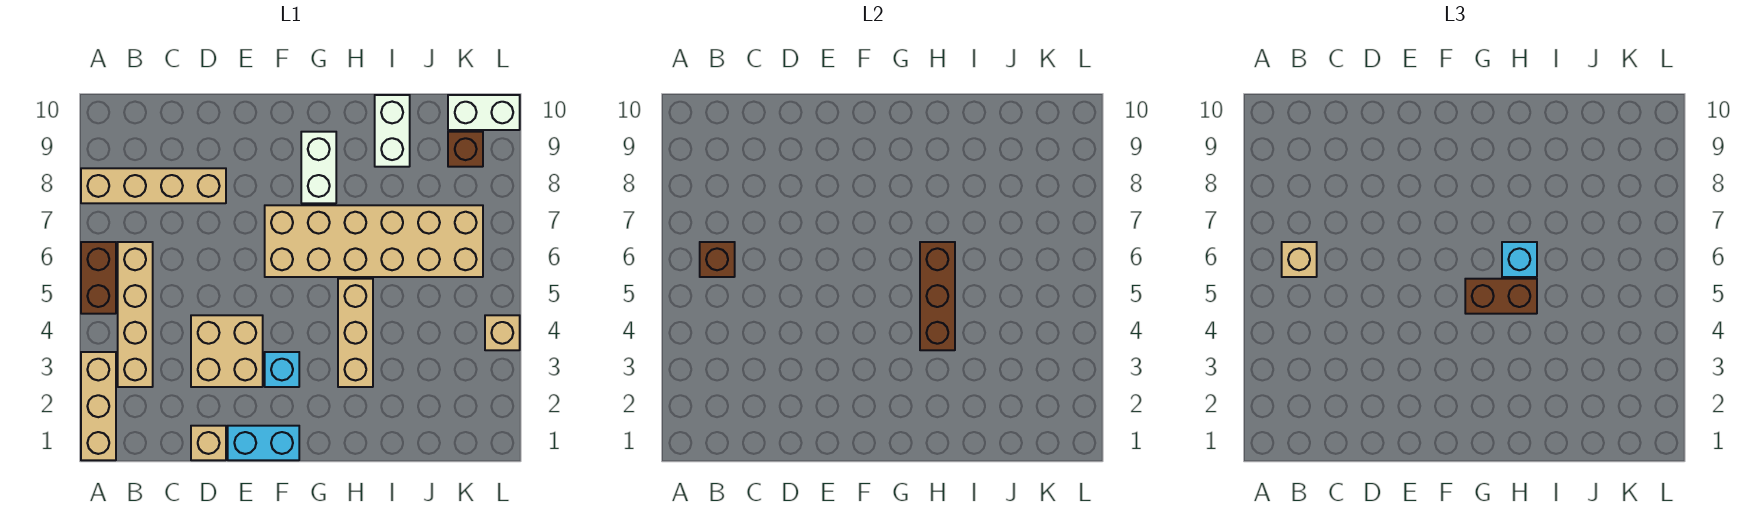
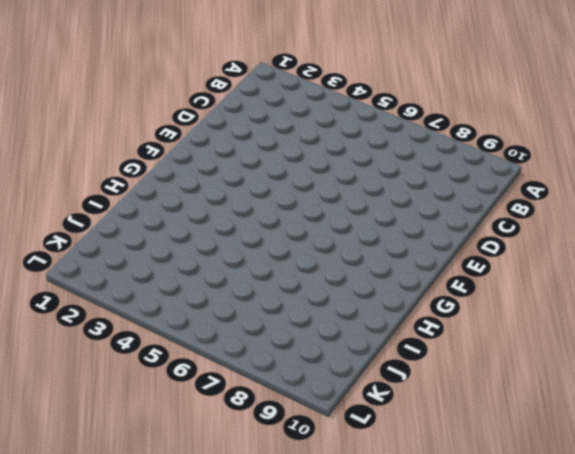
none -> tan brick A1:A3 level 1
none -> brown brick A5:A6 level 1
none -> tan brick A8:D8 level 1

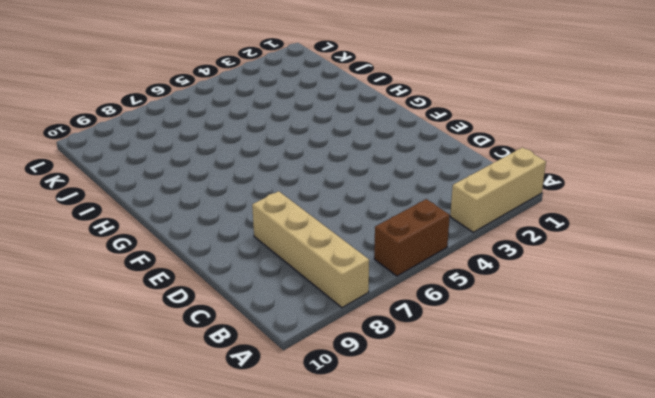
none -> tan brick B3:B6 level 1
none -> tan brick D1 level 1
none -> tan brick D3:E4 level 1

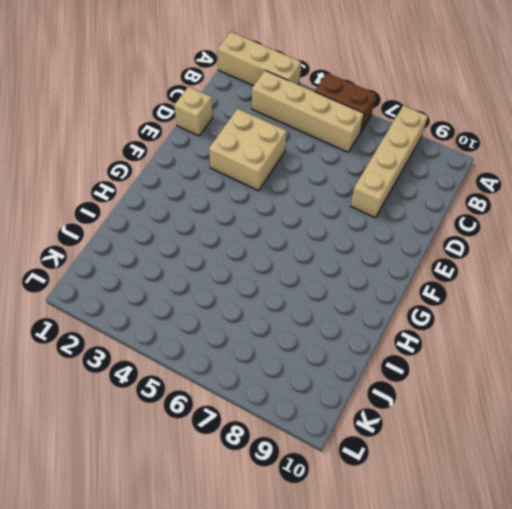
none -> cyan brick E1:F1 level 1
none -> cyan brick F3 level 1
none -> tan brick F6:K7 level 1

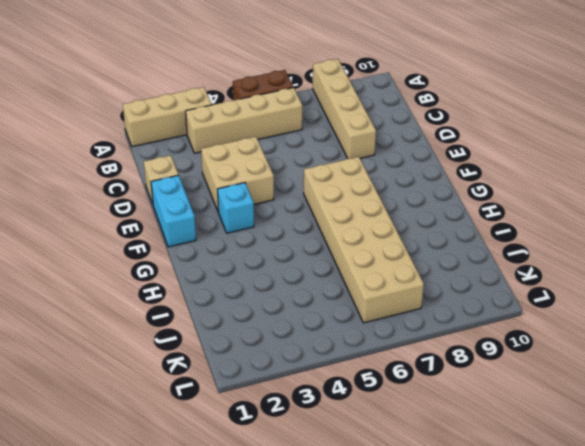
none -> white brick G8:G9 level 1
none -> tan brick H3:H5 level 1
none -> white brick I9:I10 level 1

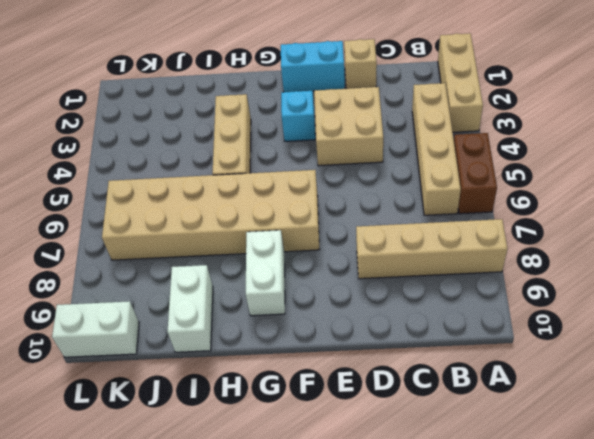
none -> brown brick K9 level 1
none -> tan brick L4 level 1
none -> brown brick B6 level 2

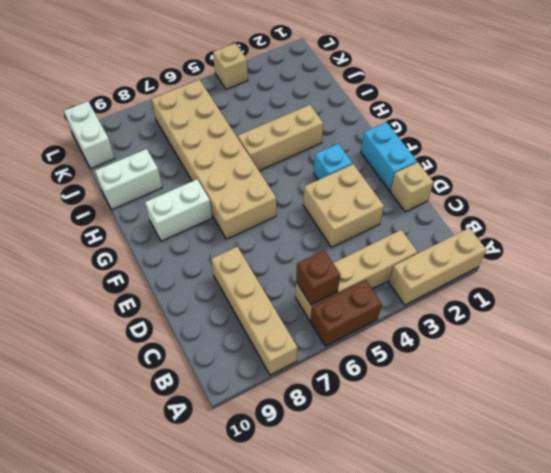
none -> brown brick K9 level 1
none -> brown brick H4:H6 level 2
none -> tan brick B6 level 3

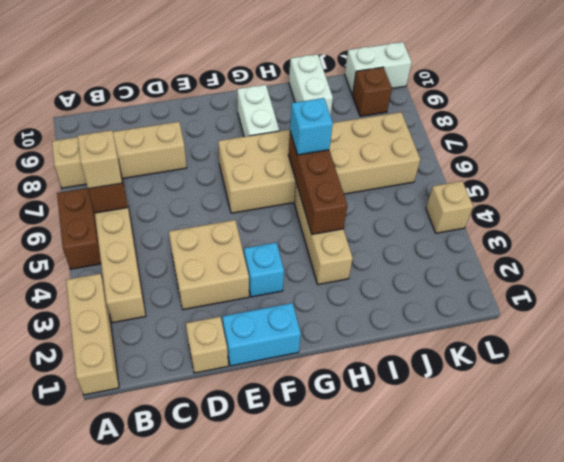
none -> brown brick G5:H5 level 3

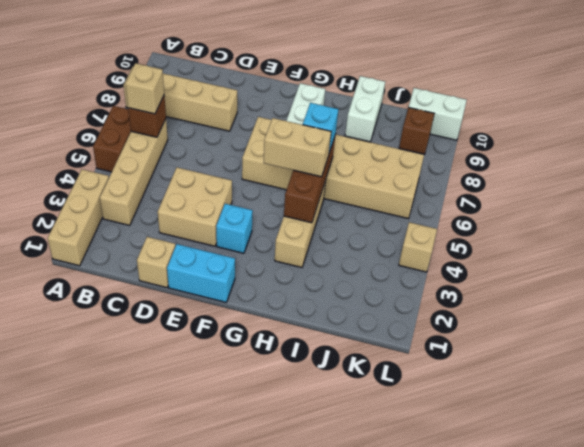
tan brick G5:H5 level 3 -> brown brick G5:H5 level 3

